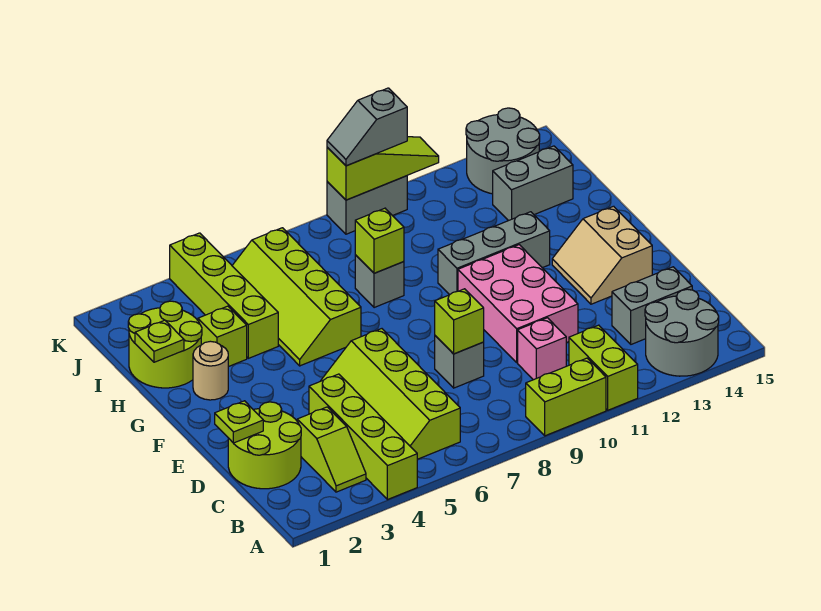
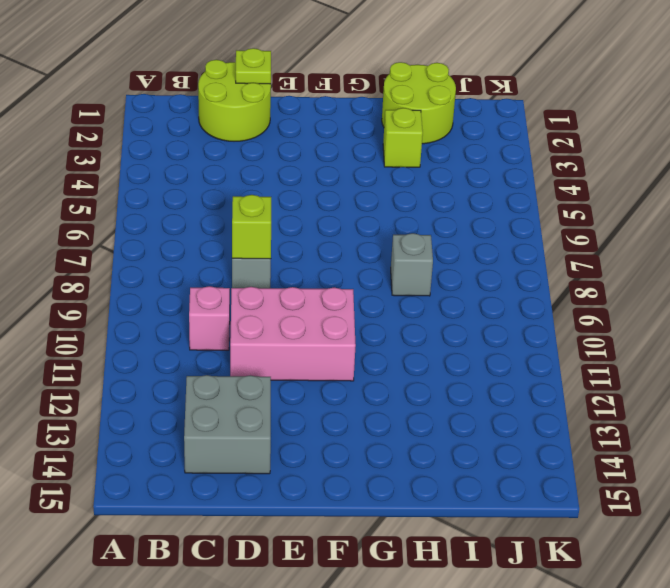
grey brick C13:D14 level 1 -> grey brick C13:C14 level 1
none -> lime brick A4:D4 level 1
none -> lime brick A9:A10 level 1
none -> lime brick A11:B11 level 1

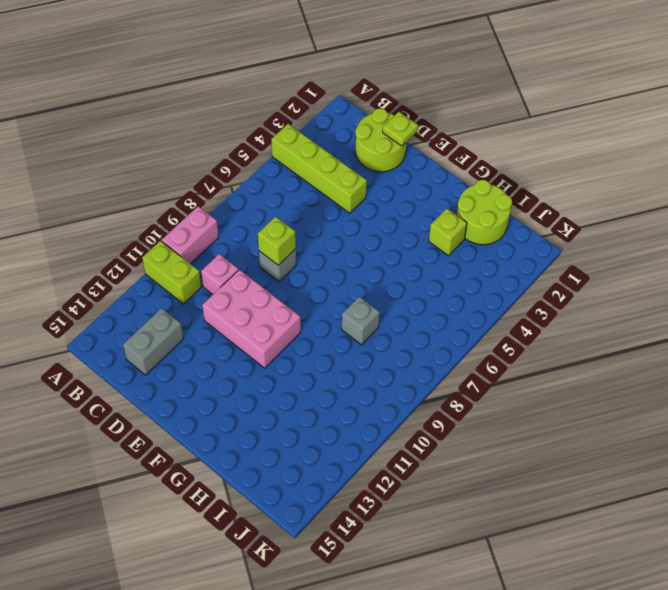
pink brick A9:A10 level 1 -> lime brick A9:A10 level 1
none -> grey round brick A13:B14 level 1
none -> lime slope B3:C3 level 1 top C
none -> lime slope B5:E6 level 1 top 6

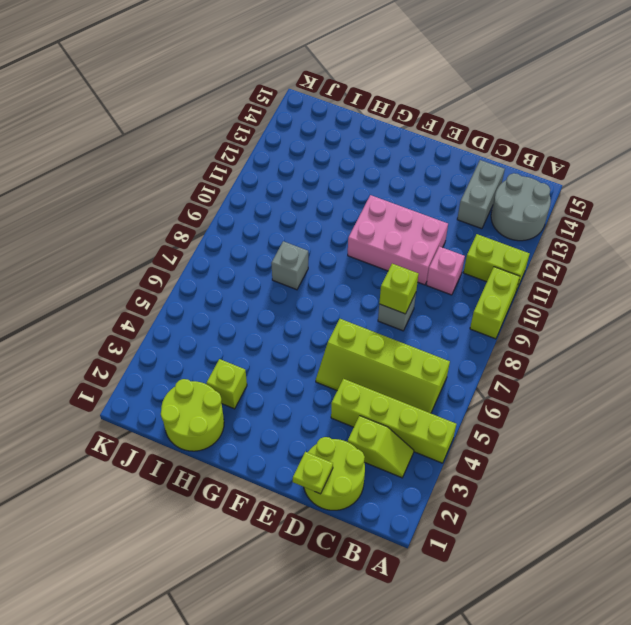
none -> tan slope E13:F14 level 1 top 14
none -> tan round brick G2 level 1
none -> lime slope G5:J6 level 1 top 6

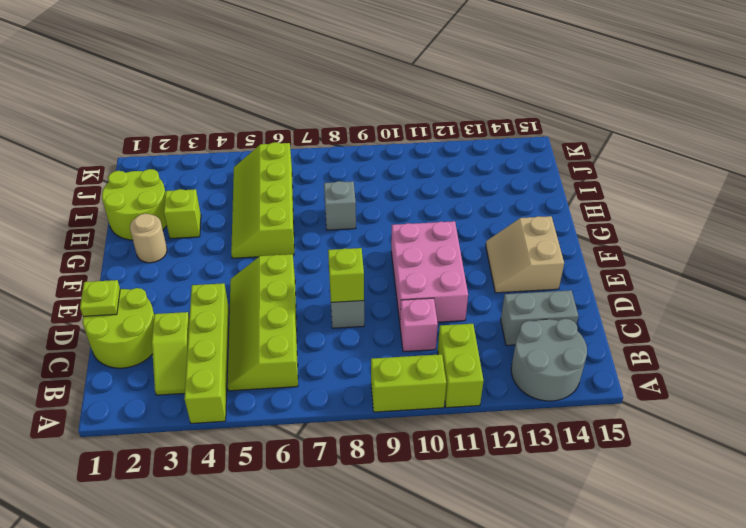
none -> grey brick G10:G12 level 1
none -> lime brick H4:K4 level 1
none -> grey brick I13:I14 level 1

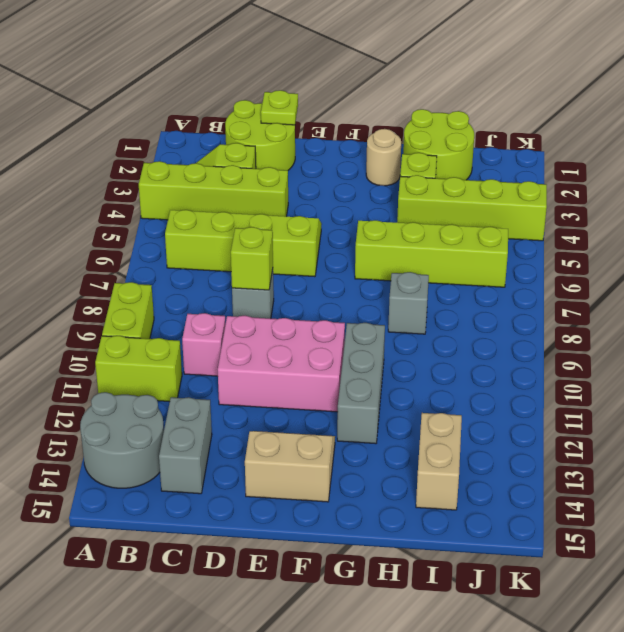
tan brick I13:I14 level 1 -> grey brick I13:I14 level 1
none -> grey round brick J13:K14 level 1
none -> grey brick K9:K10 level 1
none -> lime plate H1 level 2

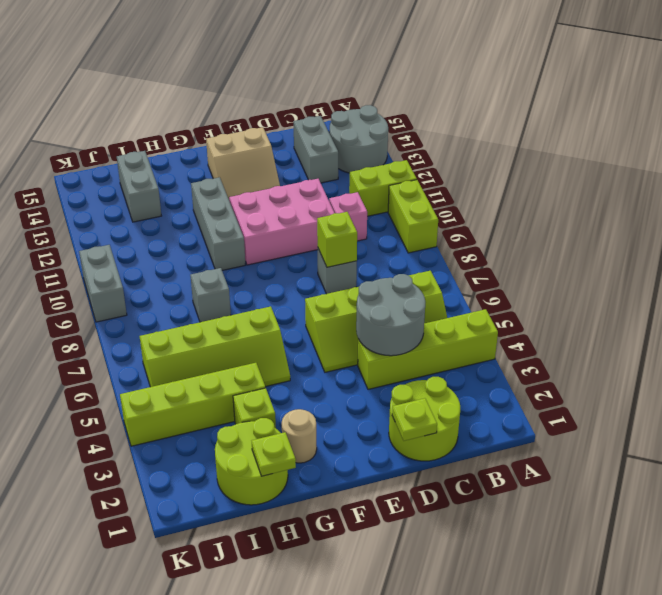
grey round brick C4:D5 level 2 -> grey round brick J13:K14 level 1
none -> lime slope B3:C3 level 1 top C
none -> lime brick H8 level 2
none -> lime slope K9:K11 level 2 top 9

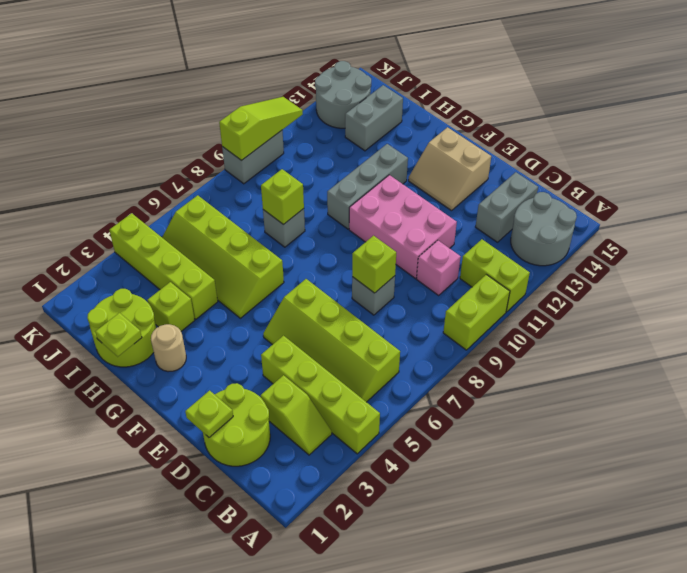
none -> grey slope K9:K10 level 3 top 10

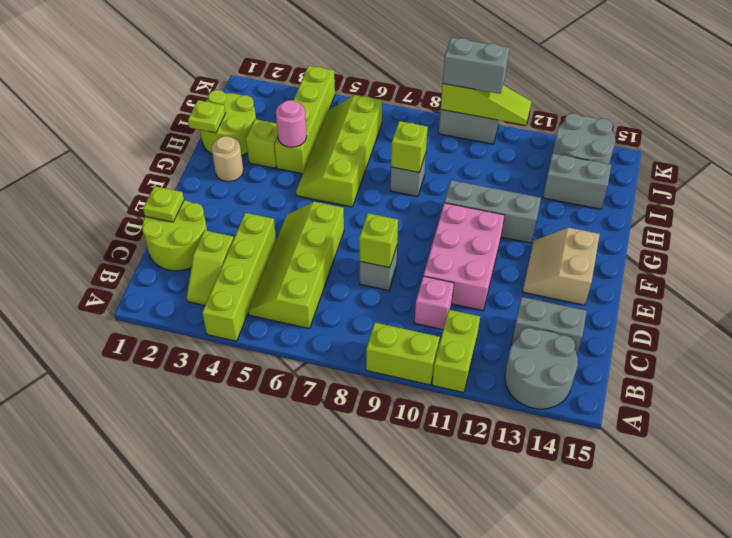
pink round brick H4 level 2 -> none
grey brick K9:K10 level 3 -> grey slope K9:K10 level 3 top 10

